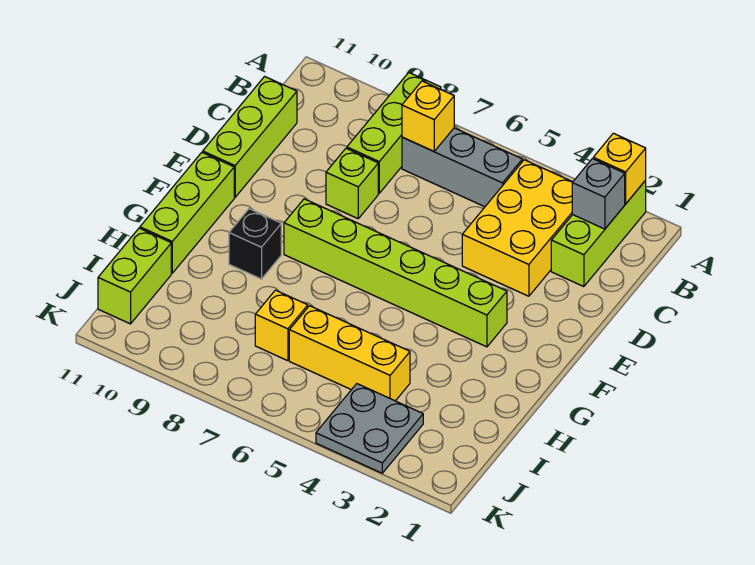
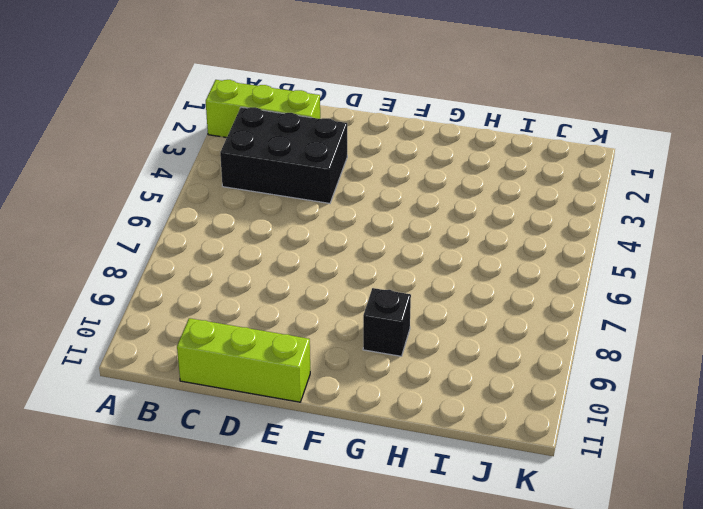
black brick B3:D4 level 1 -> yellow brick B3:D4 level 1
none -> lime brick A8:C8 level 1
none -> grey brick B5:B7 level 1
none -> lime brick D8 level 1

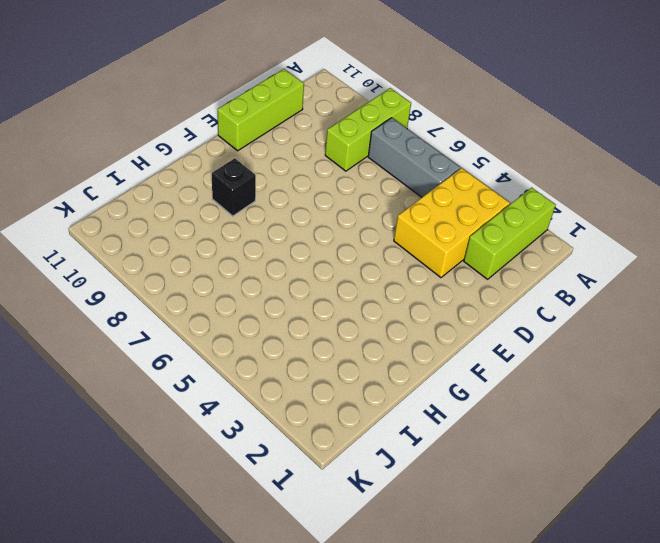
none -> lime brick D8 level 1
none -> lime brick F3:F8 level 1
none -> lime brick F11:H11 level 1

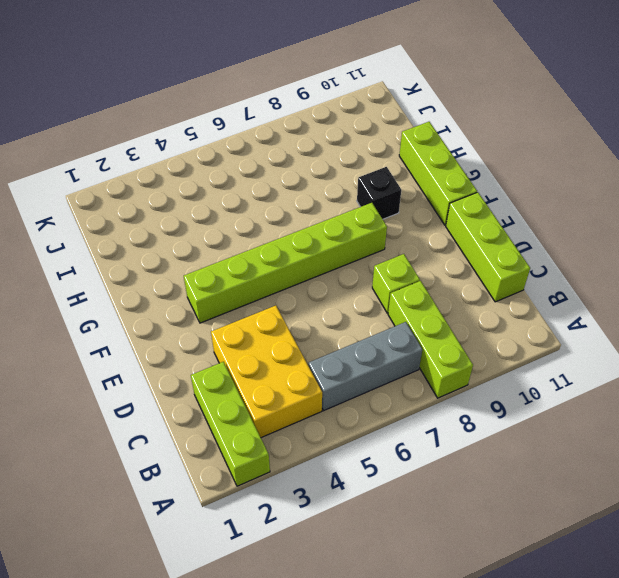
none -> yellow brick I4:I6 level 1
none -> yellow brick I7 level 1
none -> lime brick I11:J11 level 1

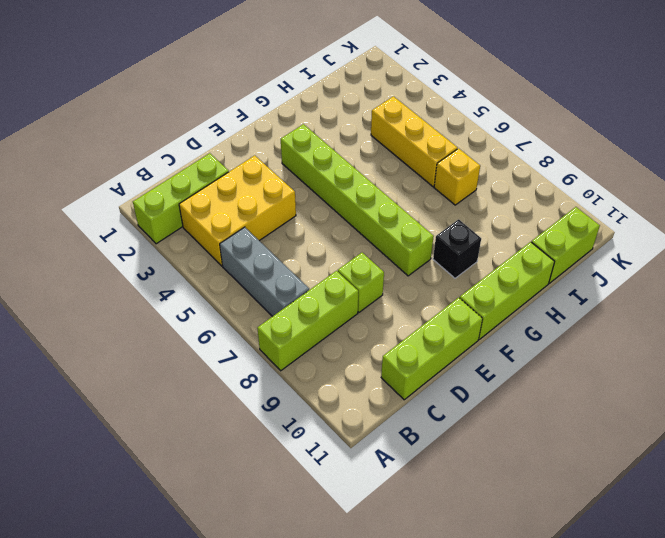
none -> grey plate J3:K4 level 1
none -> yellow brick A2 level 2
none -> grey brick B2 level 2

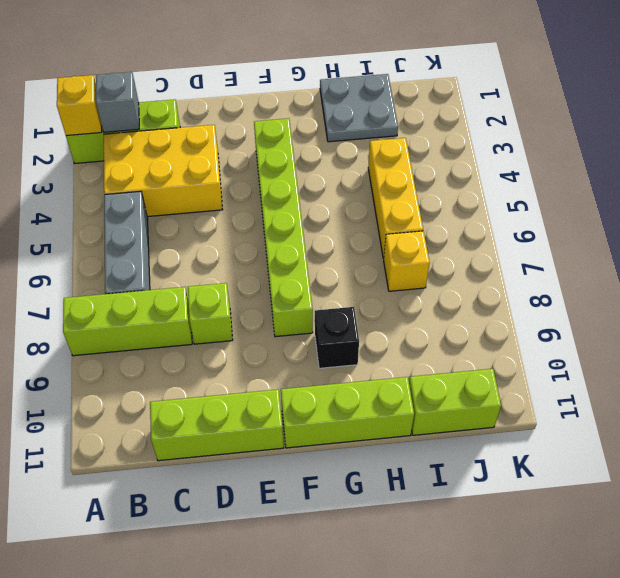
grey plate H1:I2 level 1 -> grey plate J3:K4 level 1
none -> yellow brick B7 level 2

